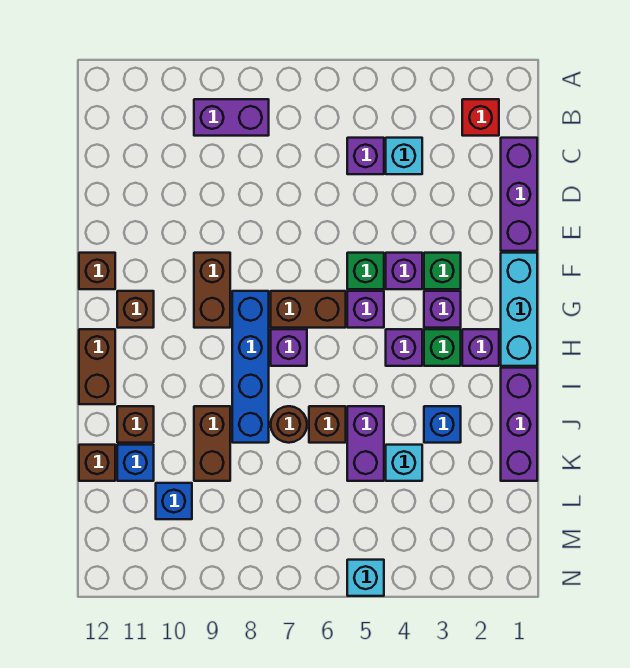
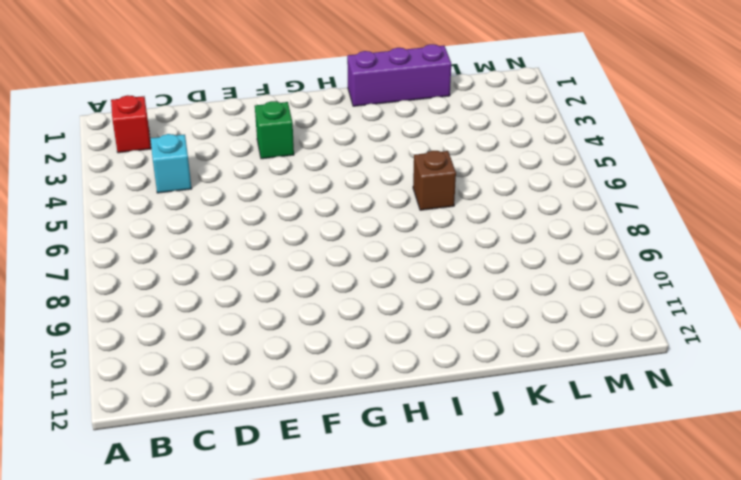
none -> purple brick B8:B9 level 1
none -> purple brick C1:E1 level 1
none -> purple brick C5 level 1
none -> cyan brick F1:H1 level 1

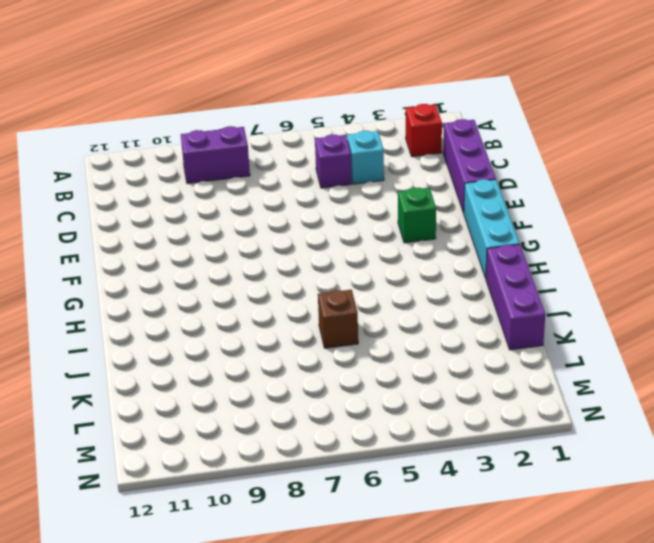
none -> purple brick F4 level 1
none -> green brick F5 level 1
none -> brown brick F9:G9 level 1
none -> brown brick F12 level 1

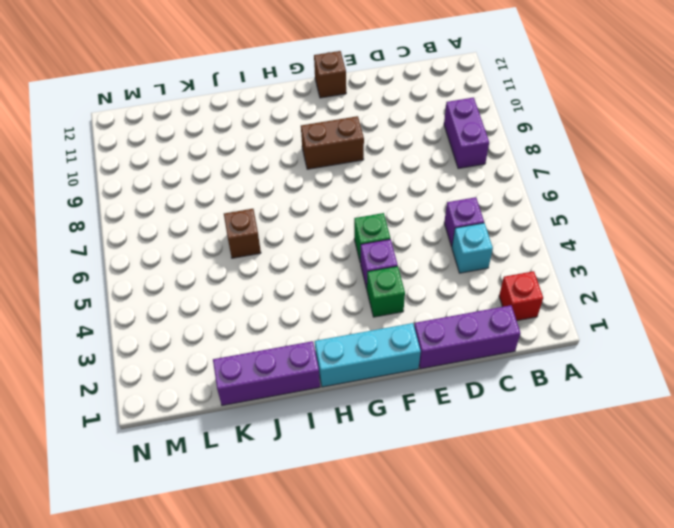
none -> purple brick G3 level 1
none -> purple brick G5 level 1
none -> brown brick G6:G7 level 1
none -> blue brick G8:J8 level 1

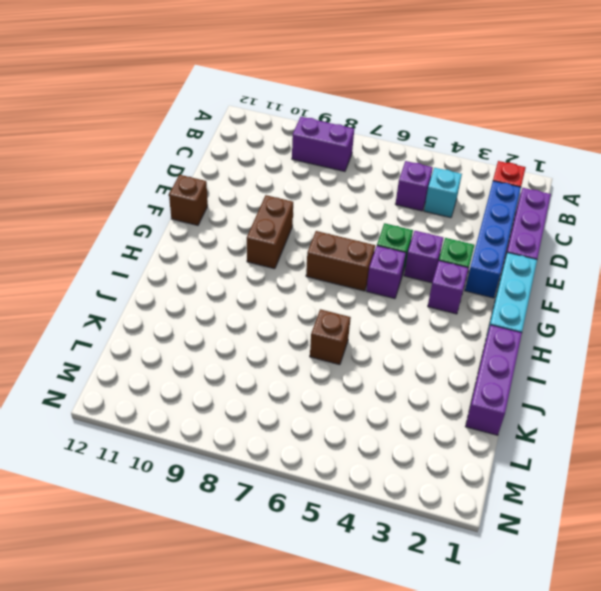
blue brick C2:F2 level 1 -> blue brick G8:J8 level 1
none -> brown brick G11 level 1
none -> purple brick H2 level 1
none -> green brick H3 level 1
none -> purple brick H4 level 1

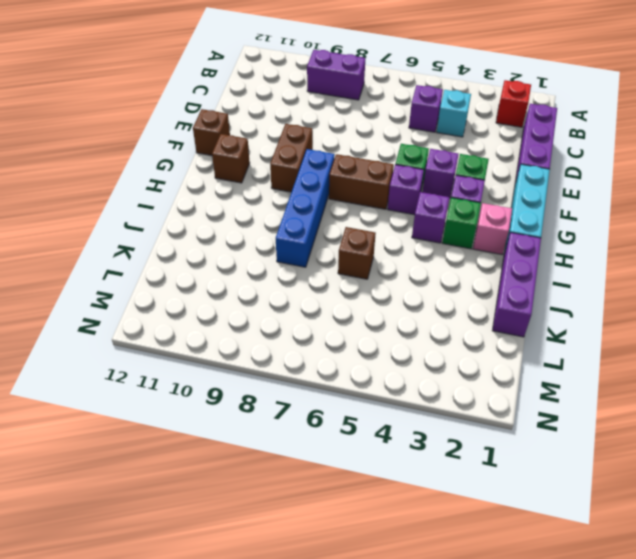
pink brick H2 level 1 -> purple brick H2 level 1
none -> purple brick H7 level 1
none -> brown brick H12:I12 level 1
none -> blue brick J3 level 1
none -> purple brick J5:K5 level 1

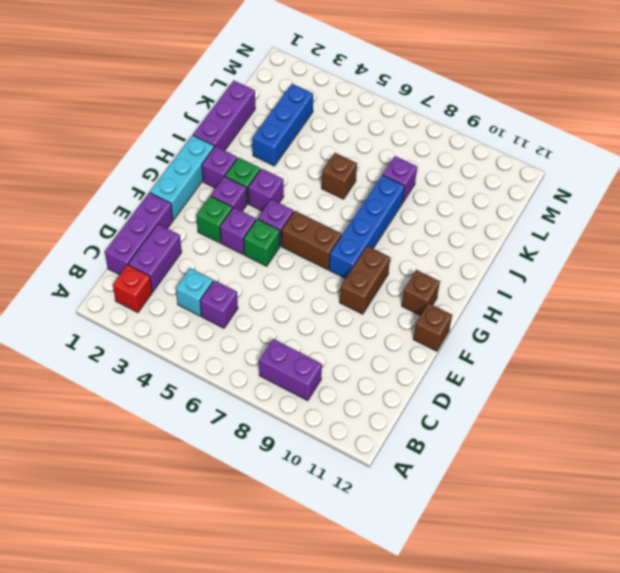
purple brick C2:D2 level 1 -> purple brick J5:K5 level 1
blue brick J3:L3 level 1 -> blue brick J3 level 1
purple brick K8 level 1 -> purple brick H7 level 1
none -> brown brick H12:I12 level 1
none -> brown round brick J7 level 1
none -> brown brick J9:K9 level 1
none -> brown brick J11 level 1

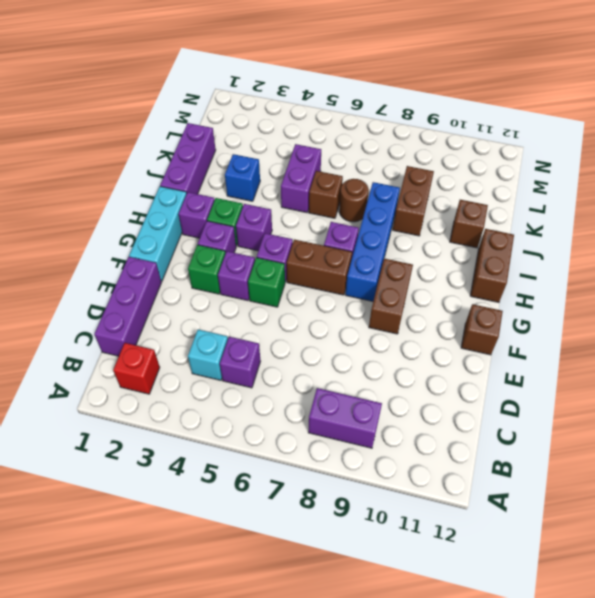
none -> brown brick G11 level 1
none -> cyan brick K4 level 1
none -> blue brick K11 level 1
none -> brown brick K12 level 1

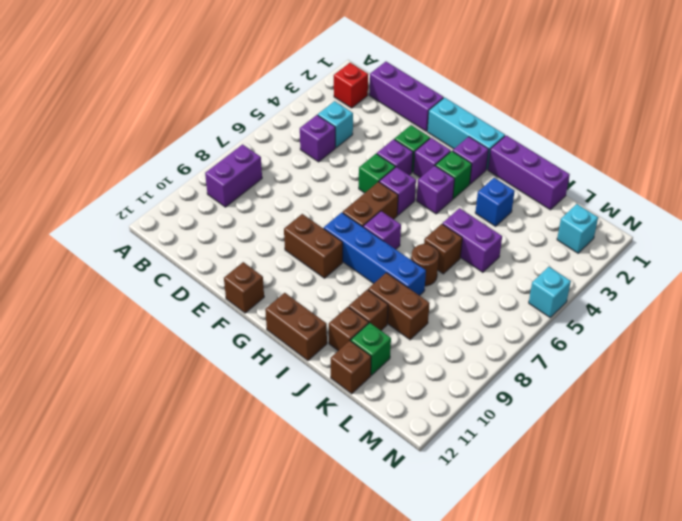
brown brick J10 level 1 -> brown brick G11 level 1
green brick K11 level 1 -> blue brick K11 level 1
cyan brick M2 level 1 -> cyan brick K4 level 1
none -> blue brick L10 level 1

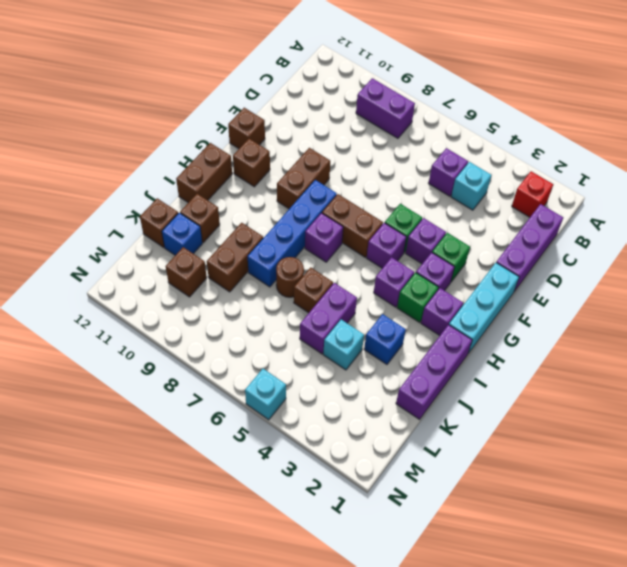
brown brick L10 level 1 -> blue brick L10 level 1

